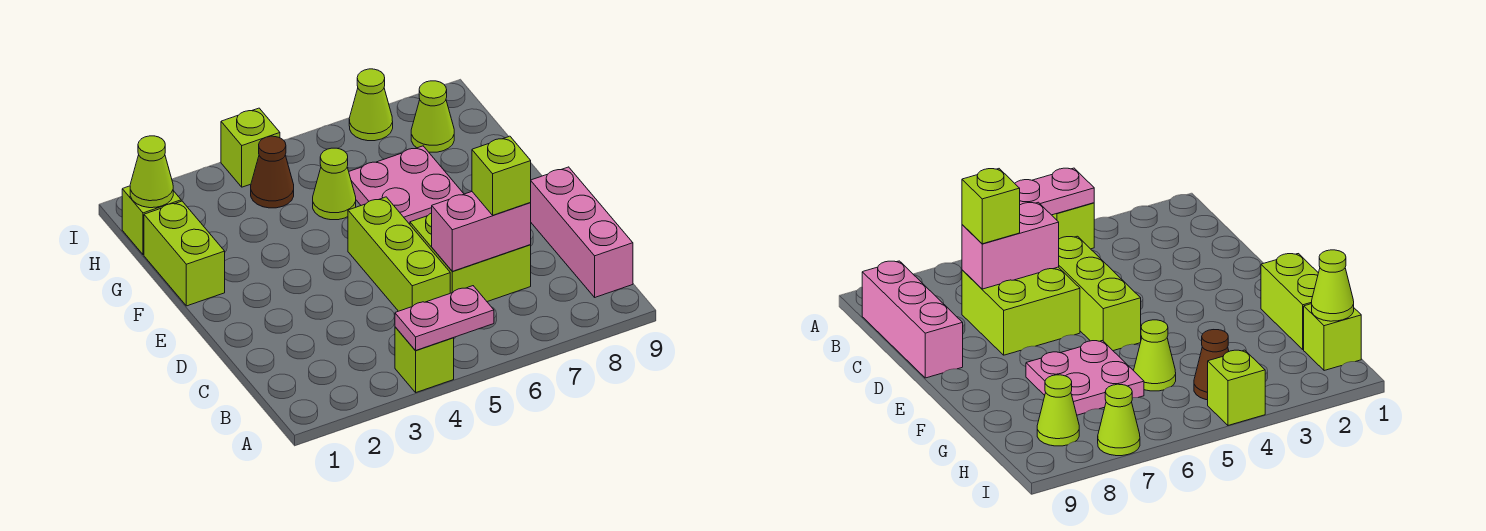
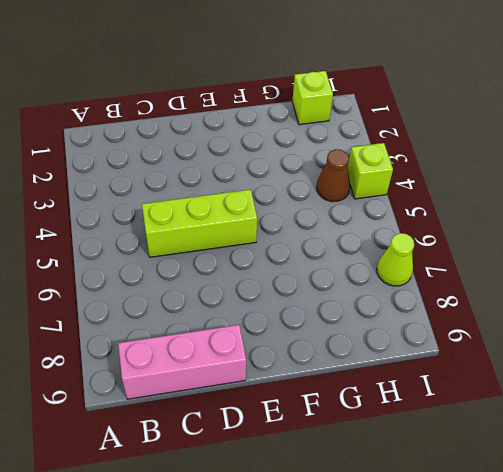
none -> lime brick A4 level 1
none -> lime brick C6:D7 level 1
none -> lime brick F1:G1 level 1

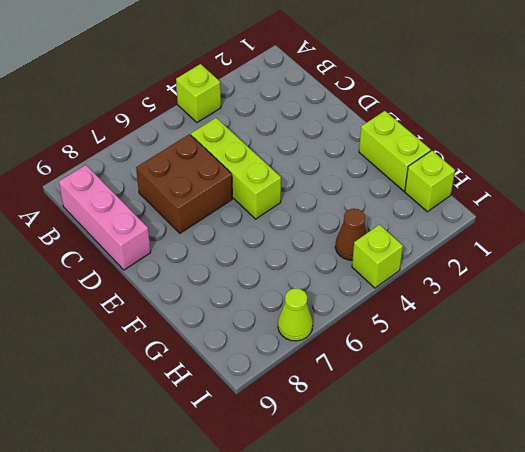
brown brick C6:D7 level 1 -> lime brick C6:D7 level 1
none -> pink plate F6:G7 level 1
none -> lime cone G5 level 1
none -> lime cone H8 level 1

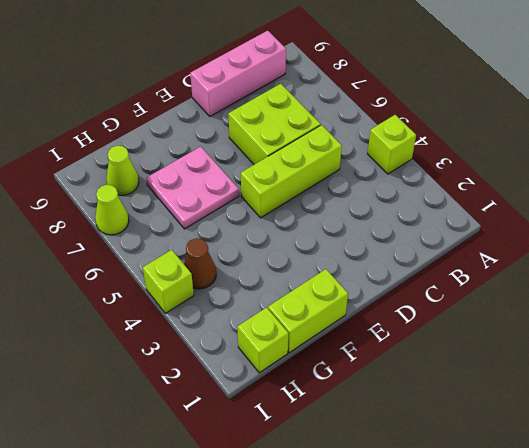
none -> lime cone G5 level 1
none -> pink plate A4:A5 level 2
none -> pink brick C6:C7 level 2

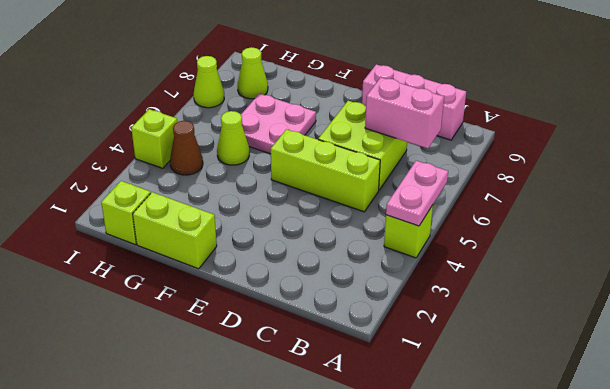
pink brick B7:C7 level 2 -> pink brick C6:C7 level 2
none -> lime cone H1 level 2
none -> lime brick C7 level 3

